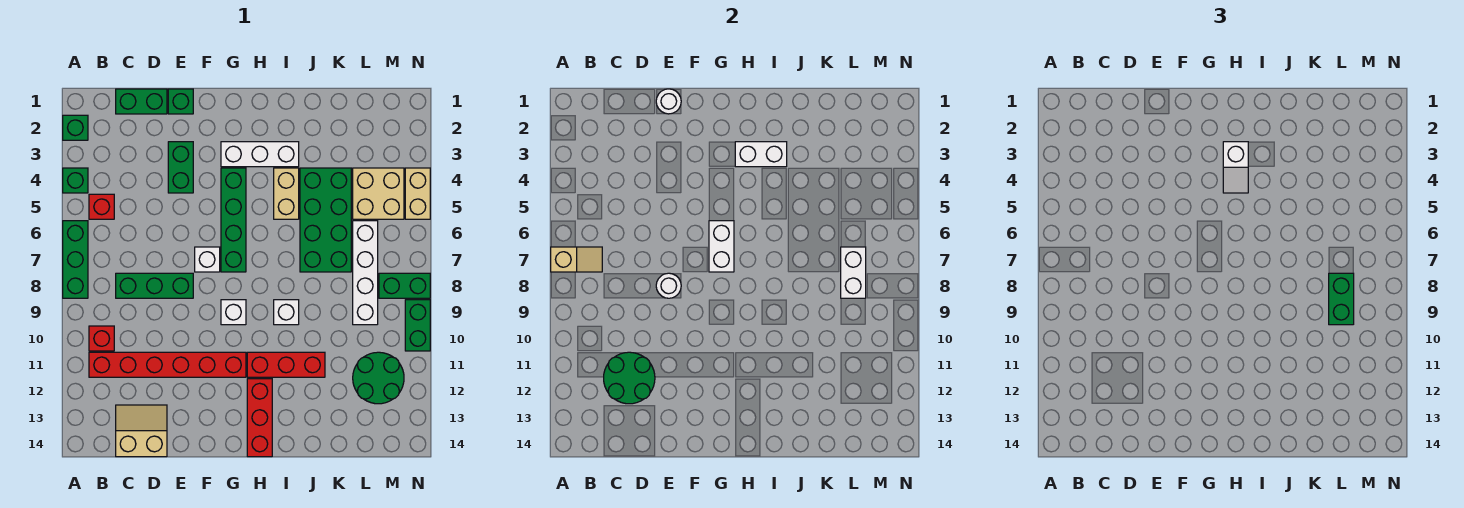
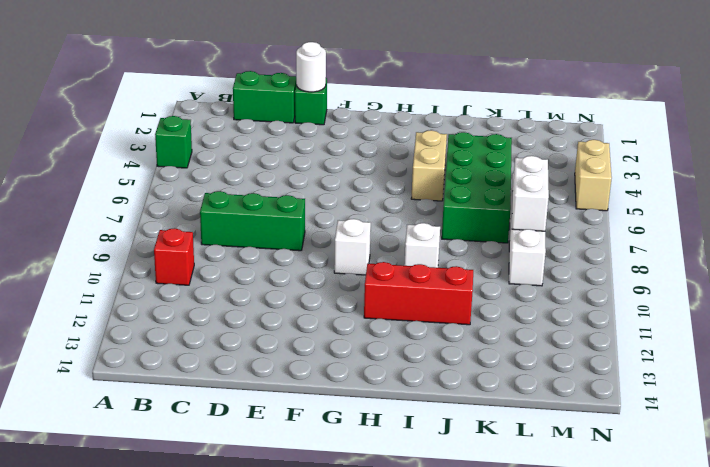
none -> green brick A2 level 1
none -> green brick A6:A8 level 1
none -> red brick B5 level 1
none -> red brick B11:G11 level 1

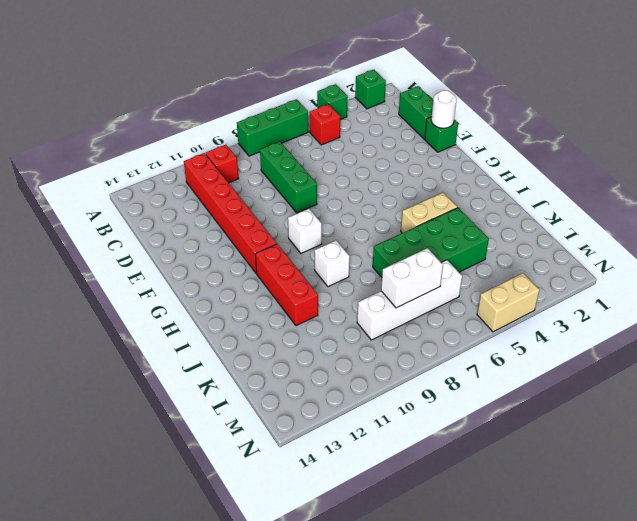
none -> tan slope C13:D14 level 1 top 14
none -> green brick E3:E4 level 1
none -> white brick F7 level 1
none -> white brick G3:I3 level 1

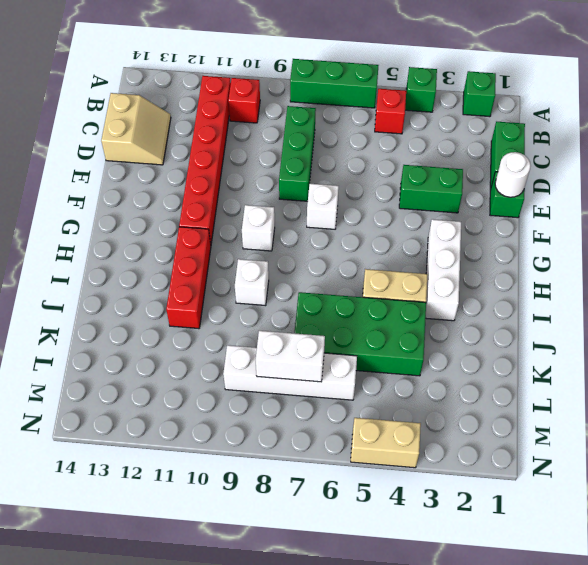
none -> green brick G4:G7 level 1
none -> red brick H12:H14 level 1
none -> tan brick L4:M5 level 1
none -> green round brick L11:M12 level 1

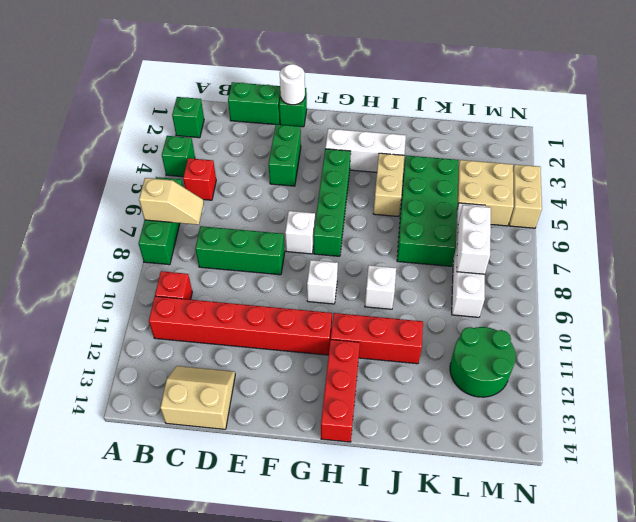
none -> green brick M8:N8 level 1
none -> green brick N9:N10 level 1
none -> green round brick C11:D12 level 2
none -> white round brick E8 level 2

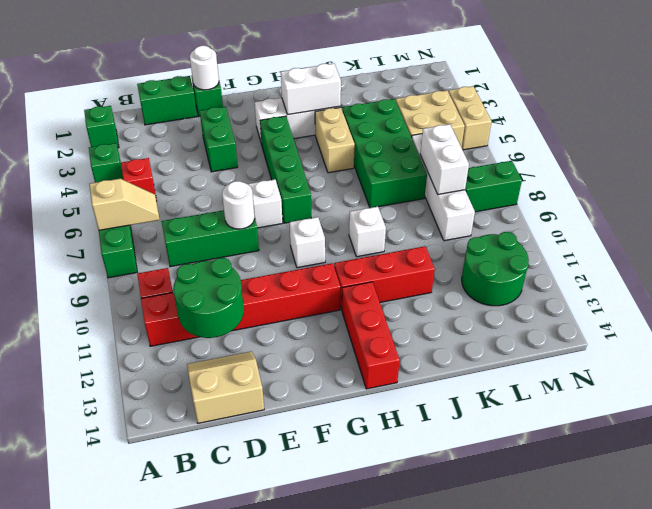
none -> green brick N9:N10 level 1
none -> white brick G6:G7 level 2
none -> white slope H3:H4 level 3 top 3
none -> green brick L8:L9 level 3

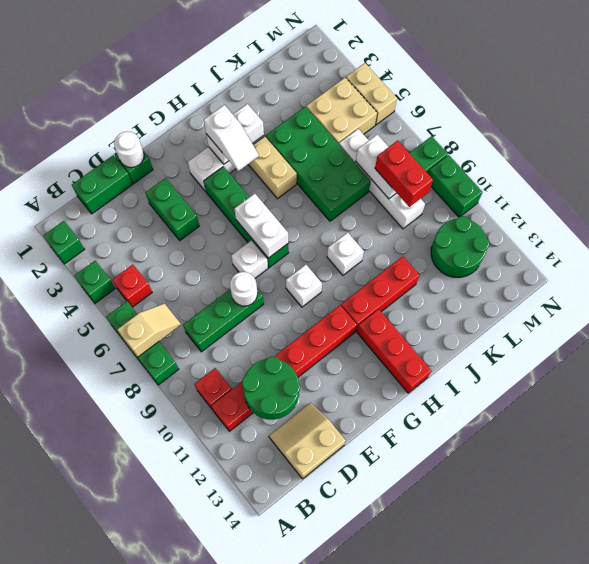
red brick L8:L9 level 3 -> green brick L8:L9 level 3

